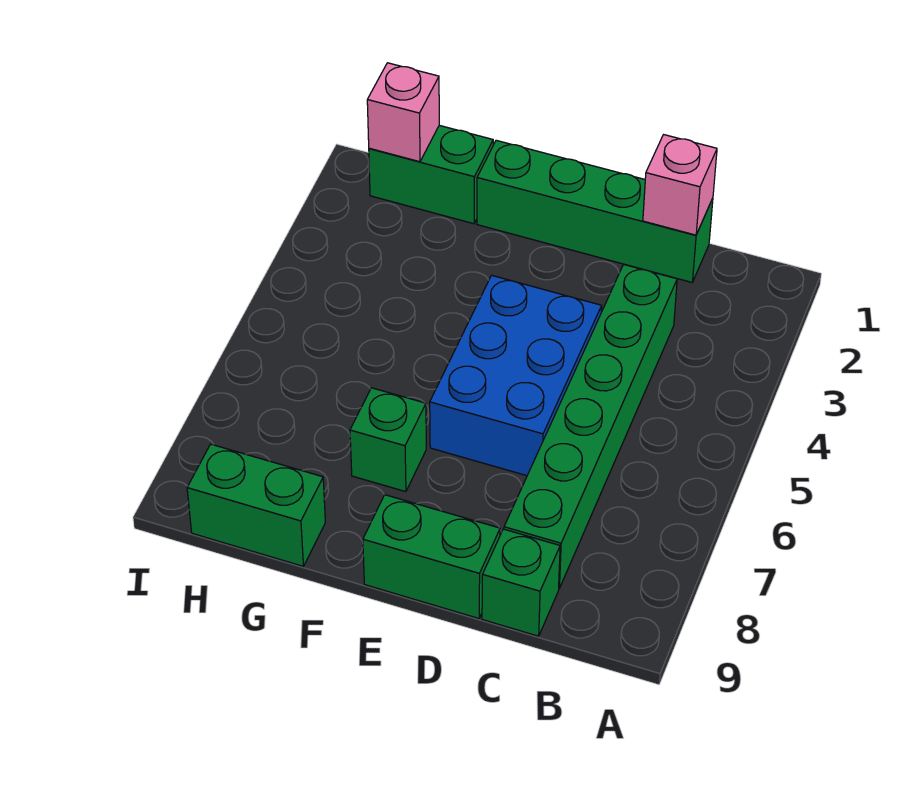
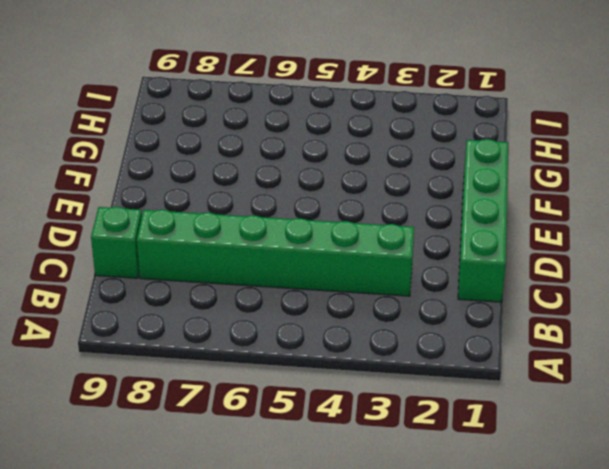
none -> blue brick D4:E6 level 1
none -> green brick D9:E9 level 1

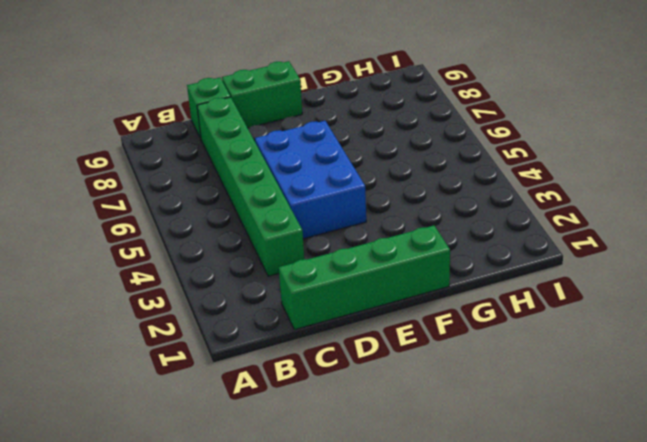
none -> green brick F7 level 1
none -> green brick G1:H1 level 1

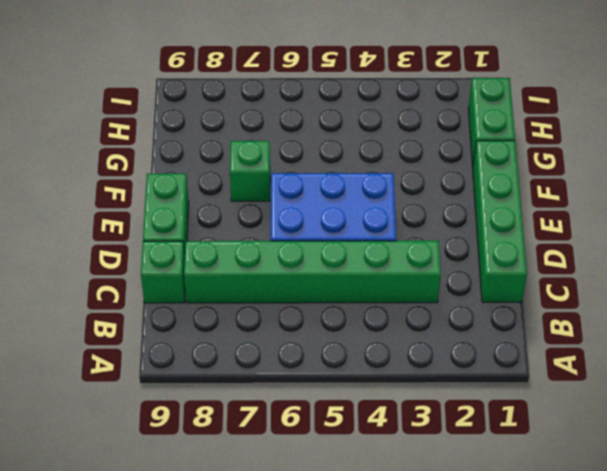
none -> green brick G9:H9 level 1
none -> pink brick C1 level 2

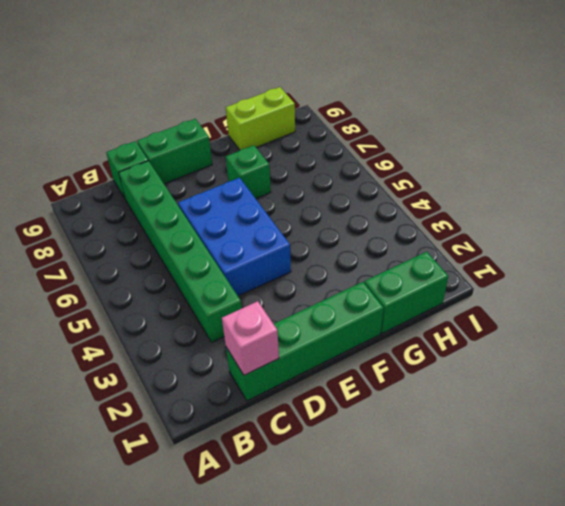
lime brick G9:H9 level 1 -> green brick G9:H9 level 1
none -> pink brick H1 level 2

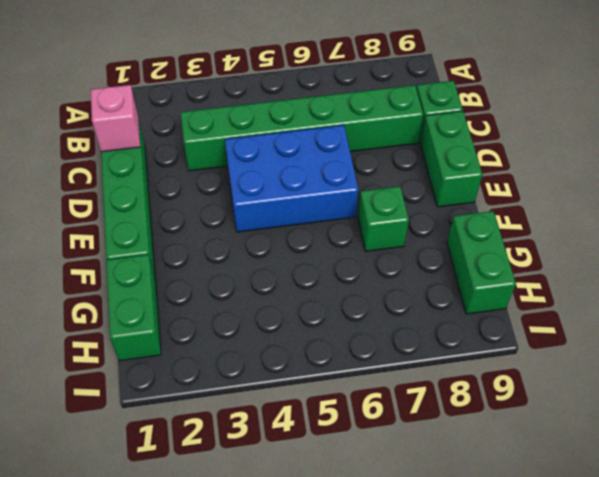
none -> pink brick H1 level 2

